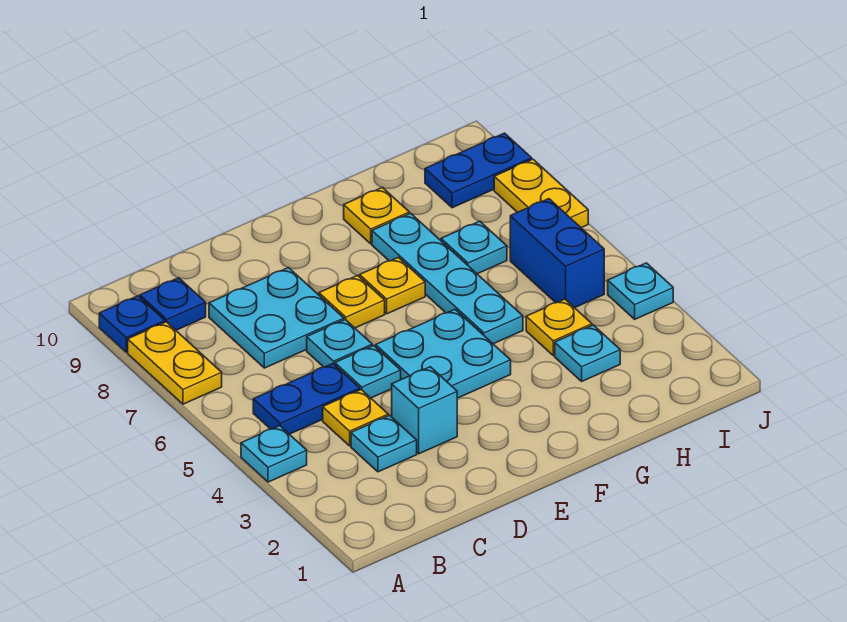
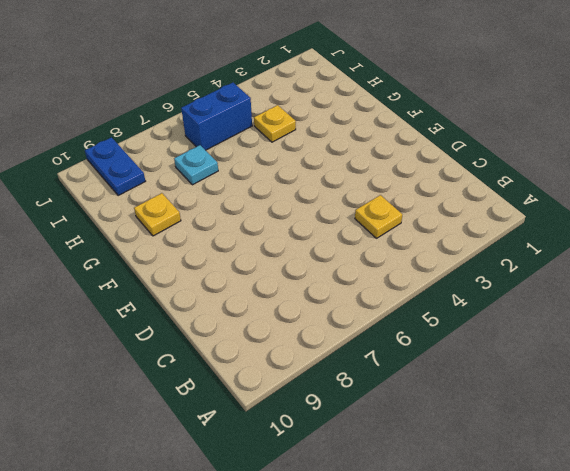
none -> cyan plate A4 level 1
none -> yellow plate A7:A8 level 1
none -> blue plate A9 level 1

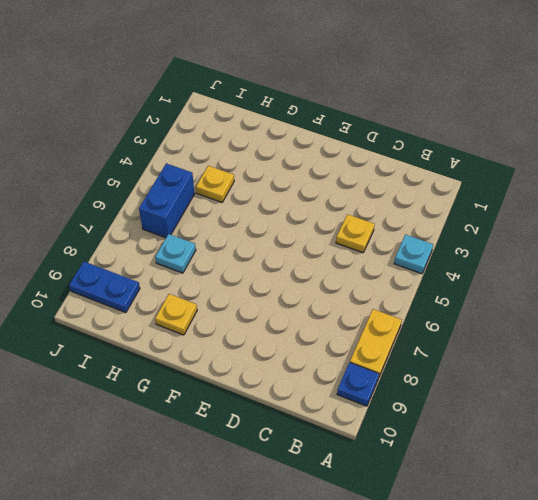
none -> blue plate B5:C5 level 1
none -> blue plate B9 level 1
none -> cyan plate C3 level 1

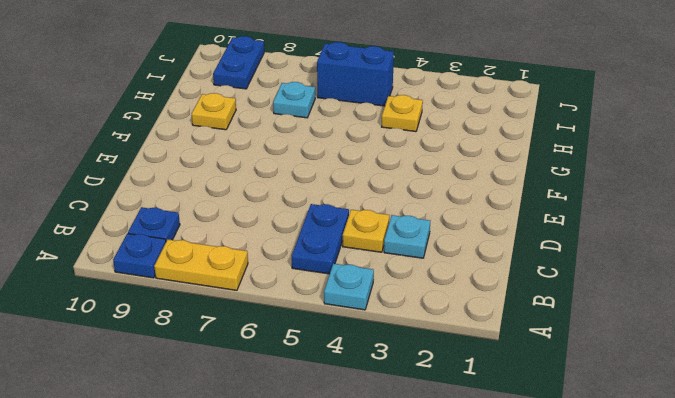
none -> cyan plate C7:D8 level 1
none -> cyan brick D3 level 1
none -> cyan plate D5 level 1

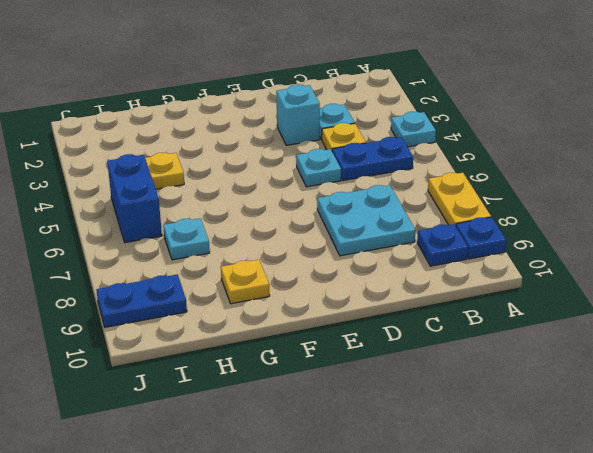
none -> cyan plate D6 level 1
none -> cyan plate E4:F5 level 1
none -> yellow plate E7 level 1

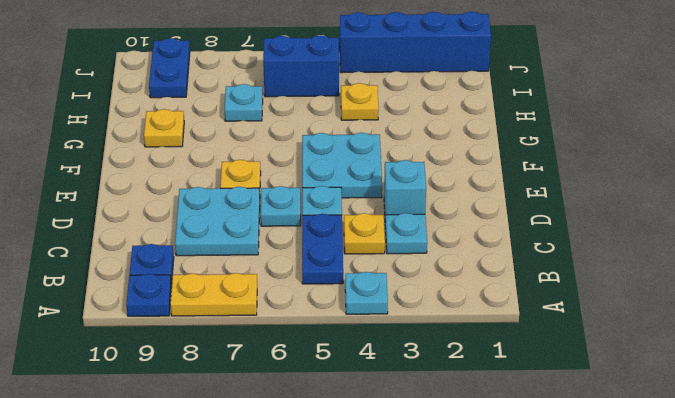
blue brick J1:J4 level 1 -> cyan plate J4 level 1
none -> yellow plate F7 level 1
none -> cyan plate G5:G8 level 1
none -> cyan plate H3 level 1

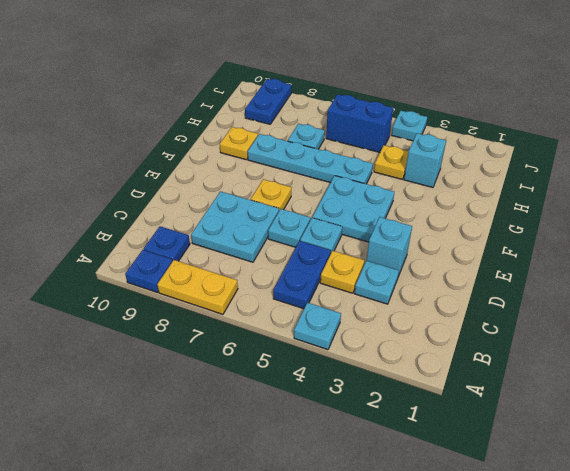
cyan brick H3 level 1 -> cyan plate H3 level 1
none -> yellow plate F7 level 1
none -> yellow plate J7:J8 level 1

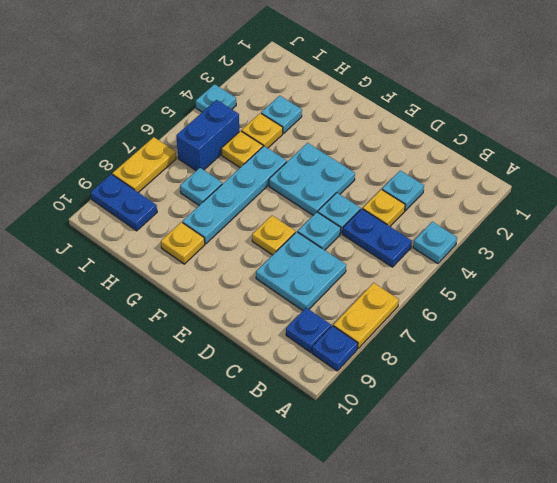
yellow plate H5 level 1 -> yellow plate F7 level 1
none -> cyan brick D3 level 1

